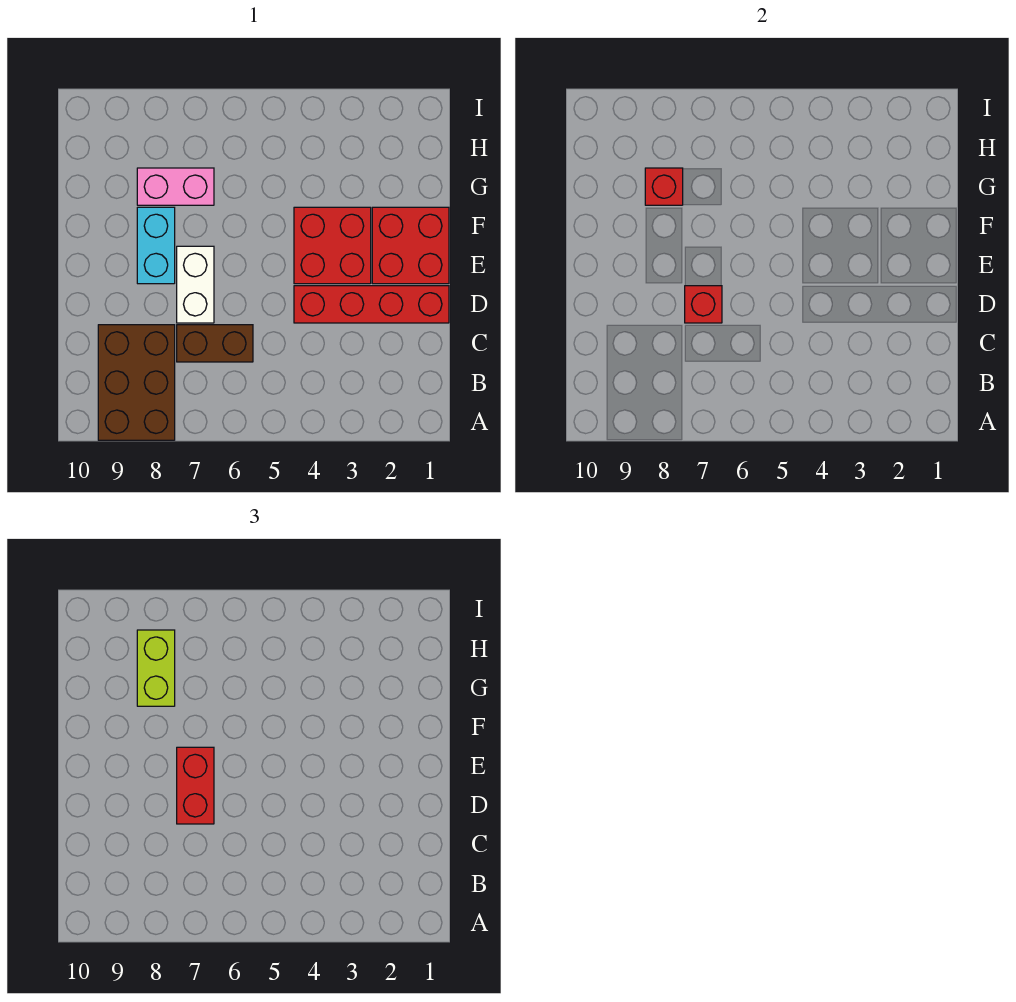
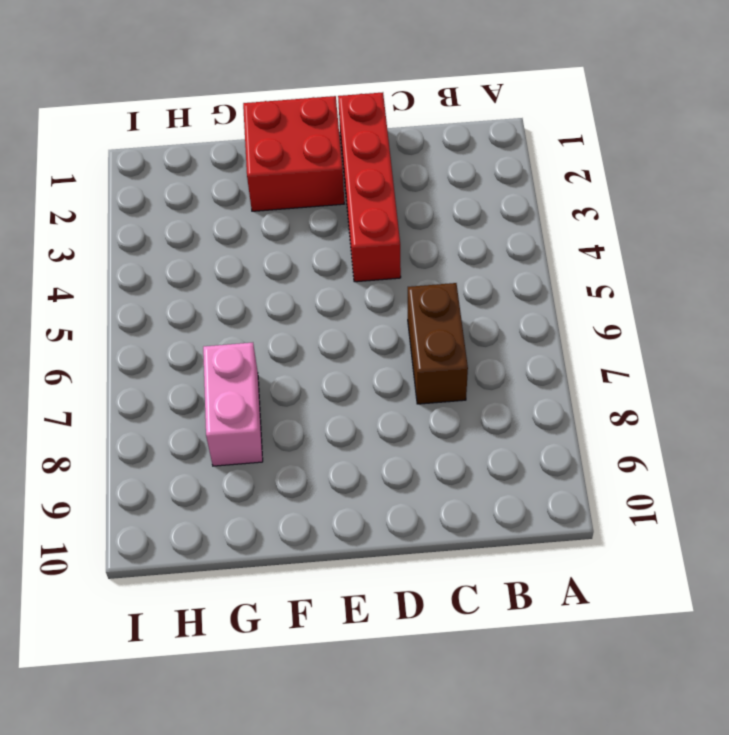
none -> brown brick A8:C9 level 1
none -> white brick D7:E7 level 1
none -> red brick E3:F4 level 1

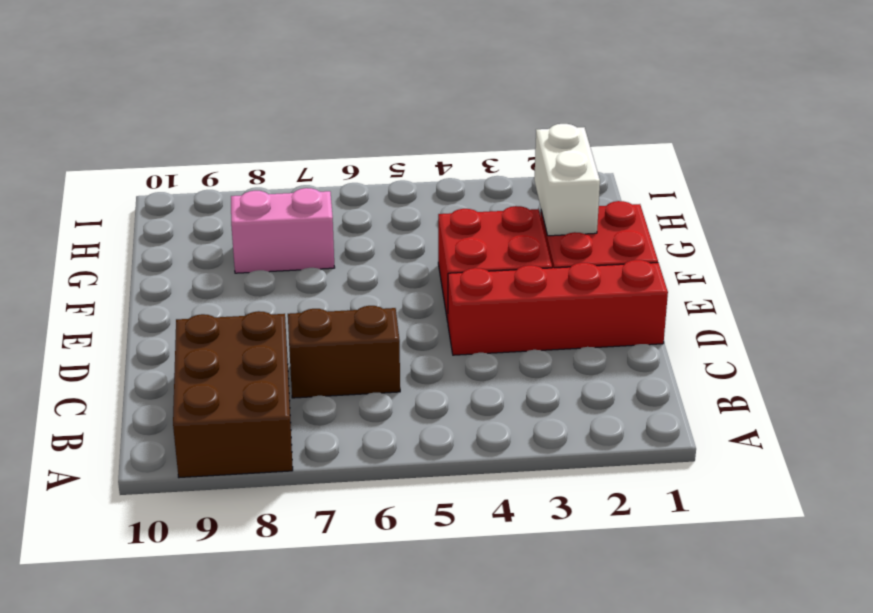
white brick F2:G2 level 2 -> white brick D7:E7 level 1
none -> cyan brick E8:F8 level 1
none -> red brick D7 level 2
none -> red brick G8 level 2

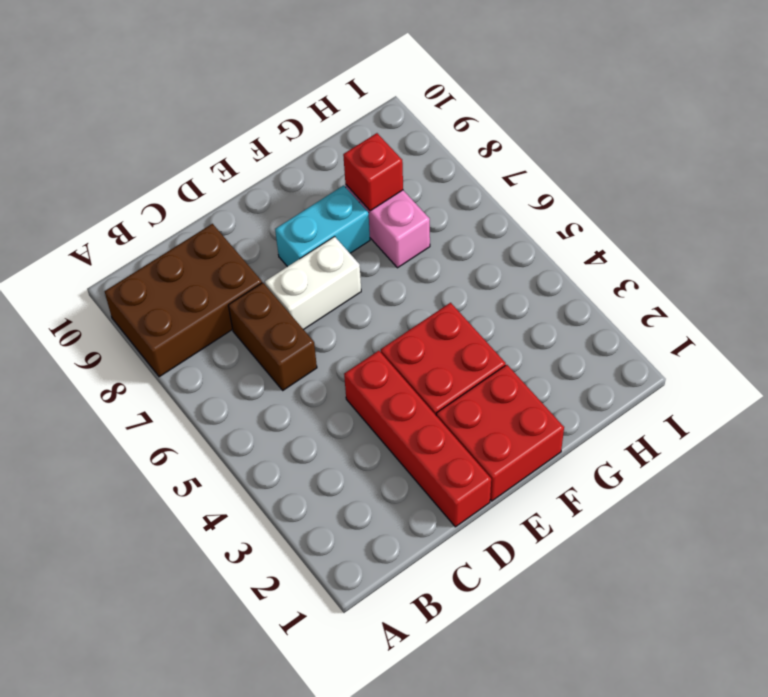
none -> red brick D7 level 2
none -> red brick D7:E7 level 3
none -> lime brick G8:H8 level 3

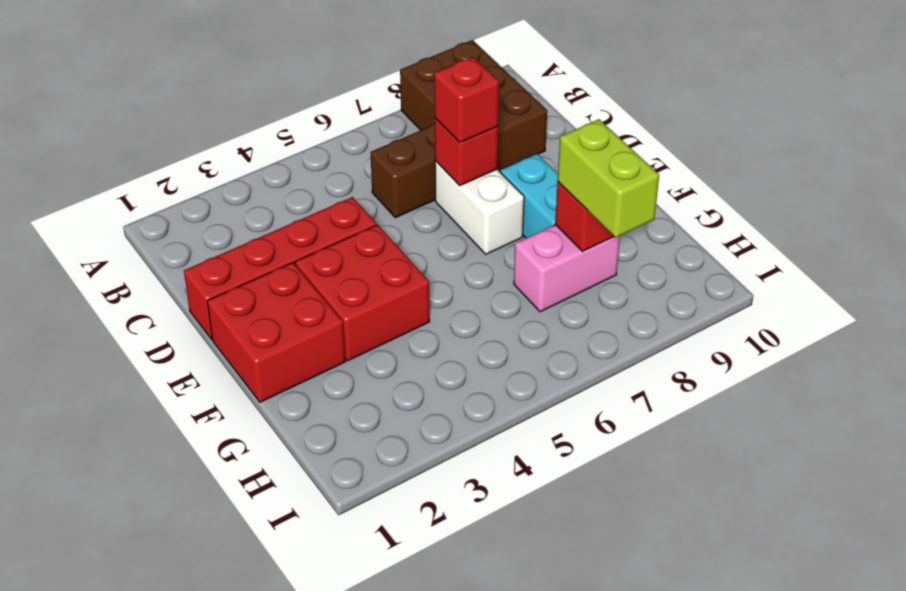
red brick D7 level 3 -> red brick D7:E7 level 3

